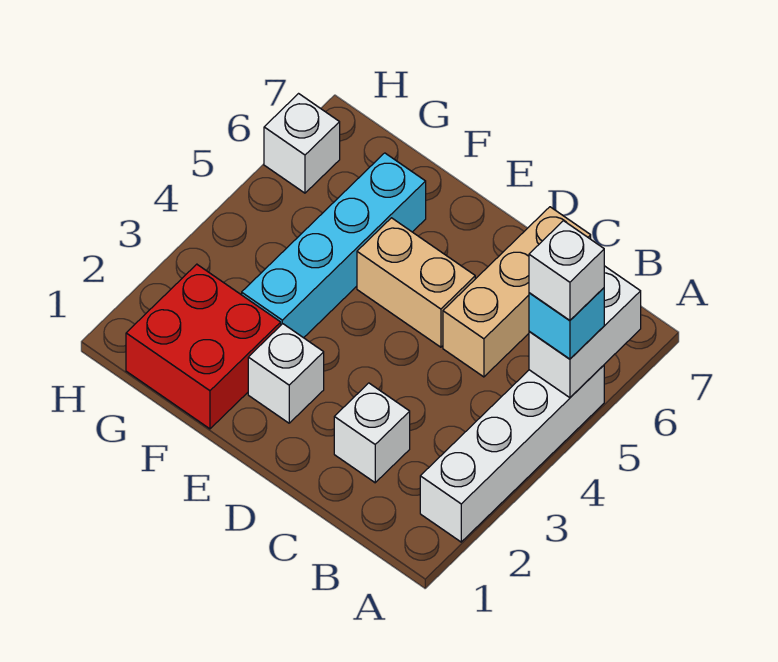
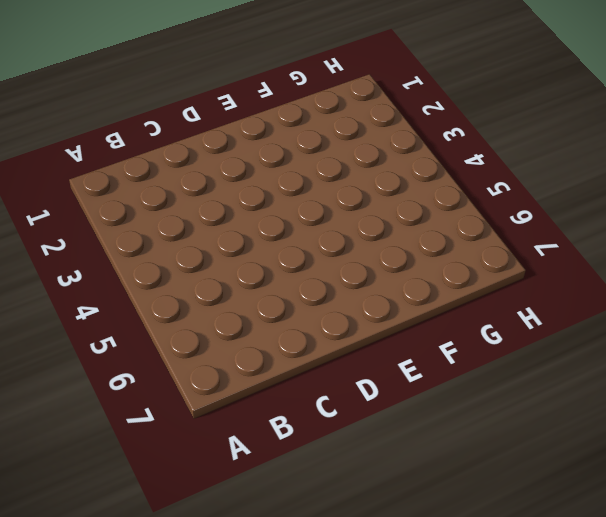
none -> white brick A2:A5 level 1
none -> white brick C2 level 1

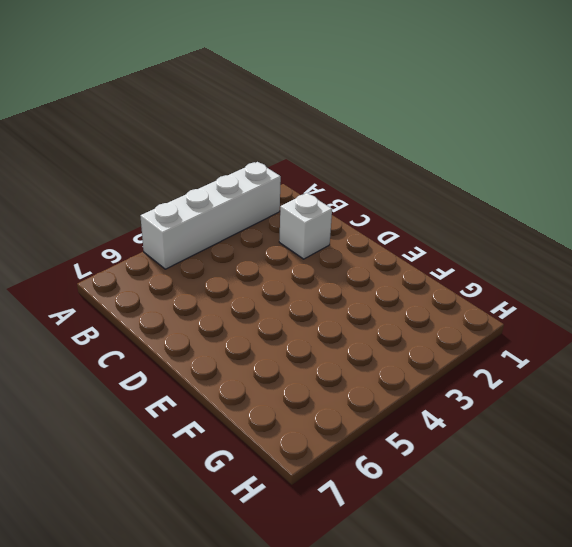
none -> tan brick C5:C7 level 1
none -> tan brick D5:E5 level 1

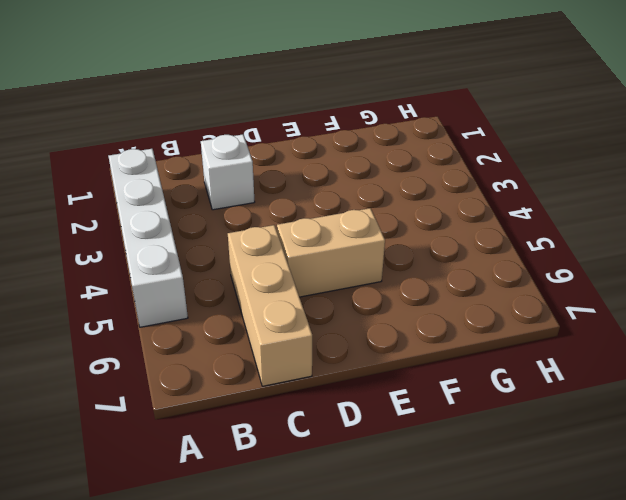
none -> white brick E2 level 1
none -> red brick F1:G2 level 1

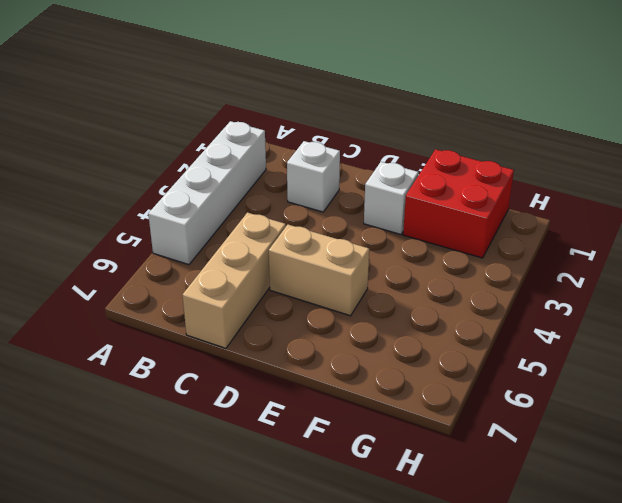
none -> cyan brick F3:F6 level 1
none -> white brick H6 level 1

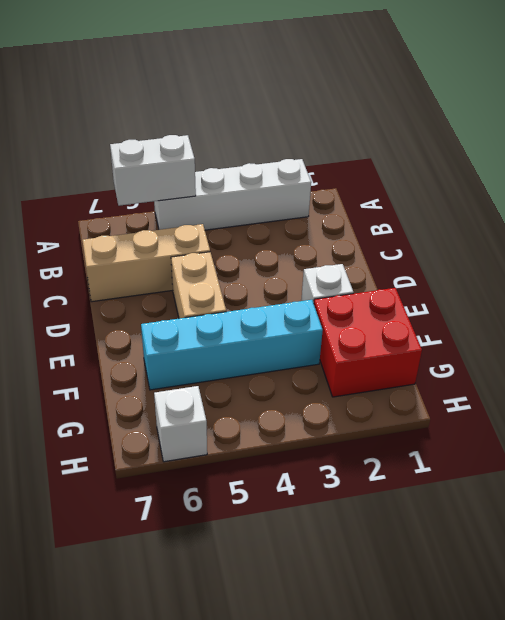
none -> white brick C2 level 1
none -> cyan brick A5 level 3

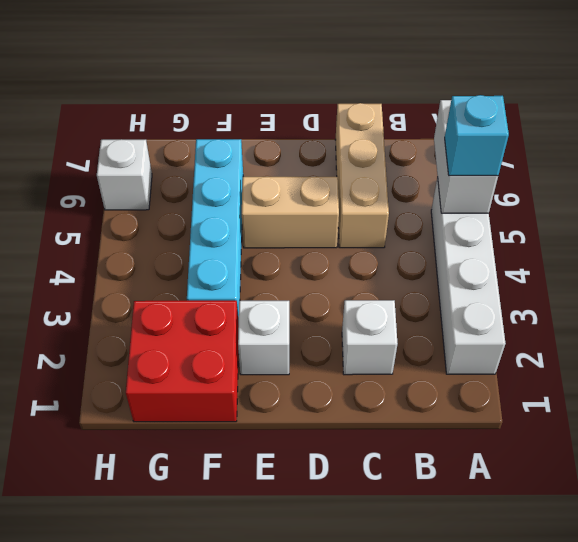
none -> white brick A5 level 4

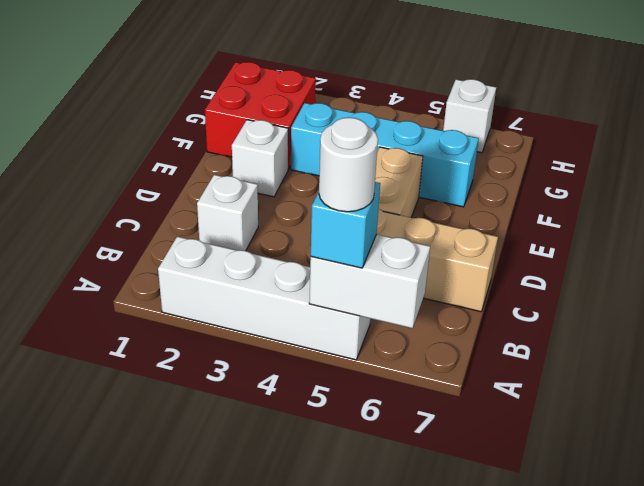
white round brick A5 level 4 -> white brick A5 level 4

